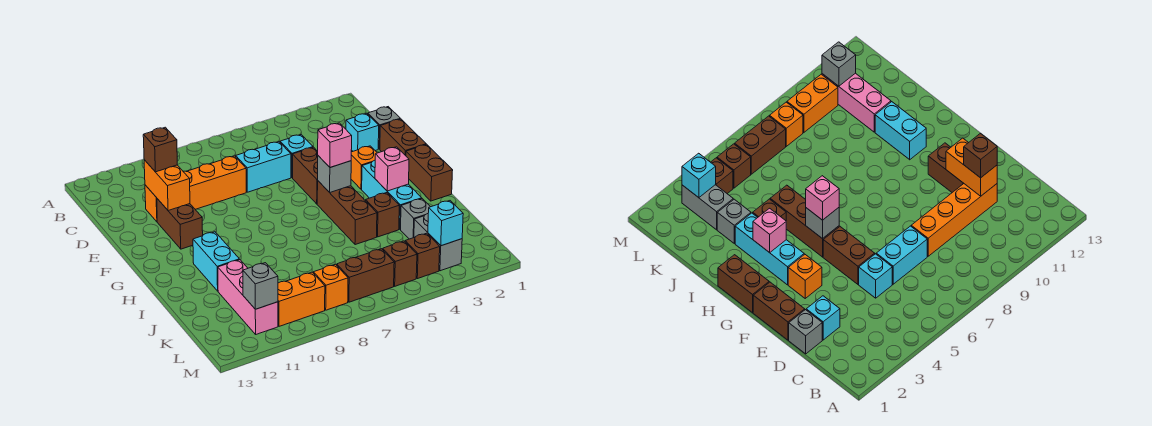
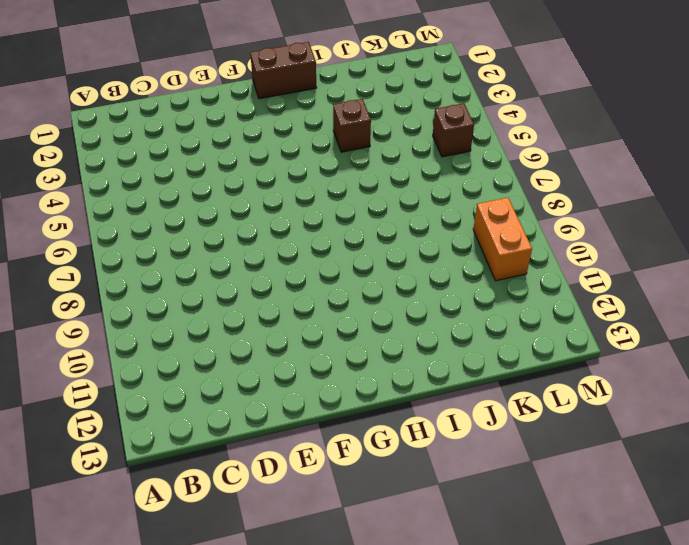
none -> grey brick D1 level 1
none -> cyan brick D2 level 1
none -> cyan brick D5 level 1

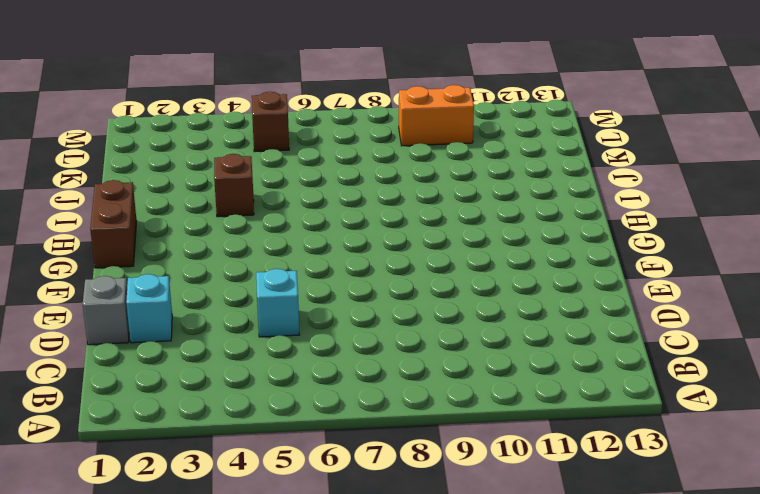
none -> cyan brick D6:D7 level 1
none -> orange brick D8:D11 level 1
none -> brown brick E1:F1 level 1

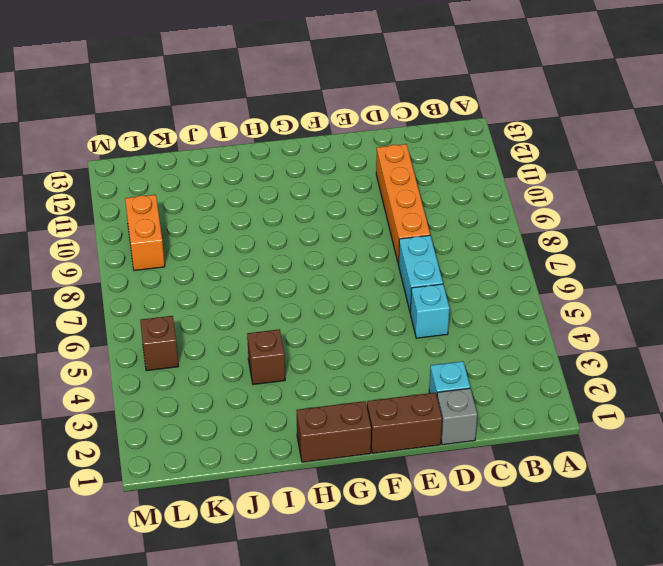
none -> brown brick E5:F5 level 1
none -> brown brick E11:F11 level 1
none -> orange brick F3 level 1

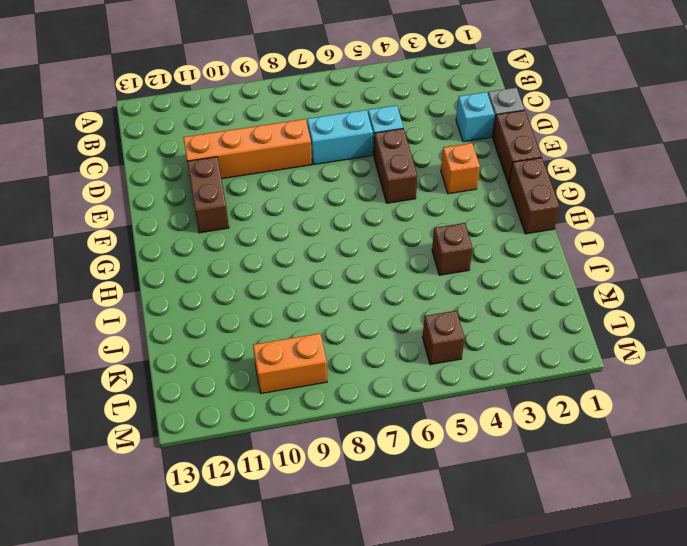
none -> cyan brick G3:I3 level 1
none -> brown brick G5:I5 level 1
none -> cyan brick H11:I11 level 1

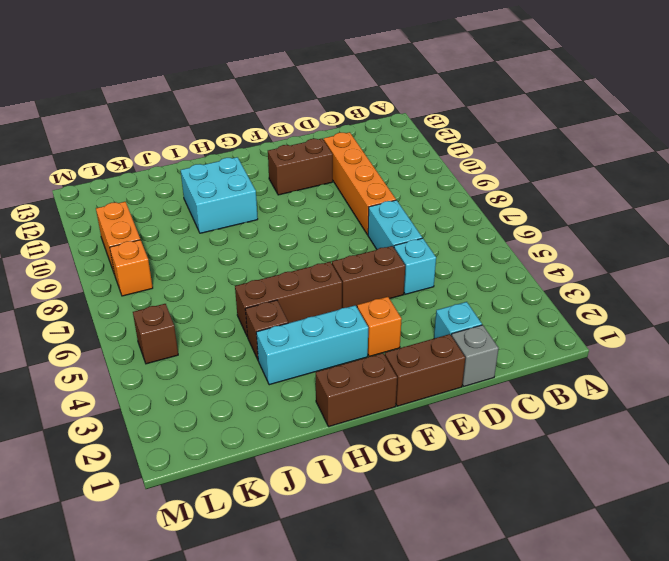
cyan brick H10:I11 level 1 -> cyan brick H11:I11 level 1
none -> grey brick J3 level 1
none -> pink brick J11:L11 level 1
none -> grey brick K3:L3 level 1

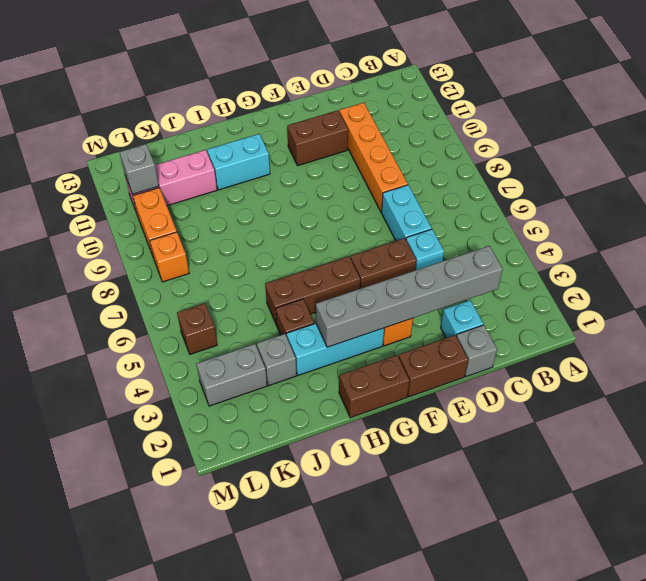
grey brick C3:H3 level 2 -> pink brick H3 level 2
none -> brown brick L4 level 1
none -> brown brick L6:L7 level 1
none -> orange brick D11:E11 level 2

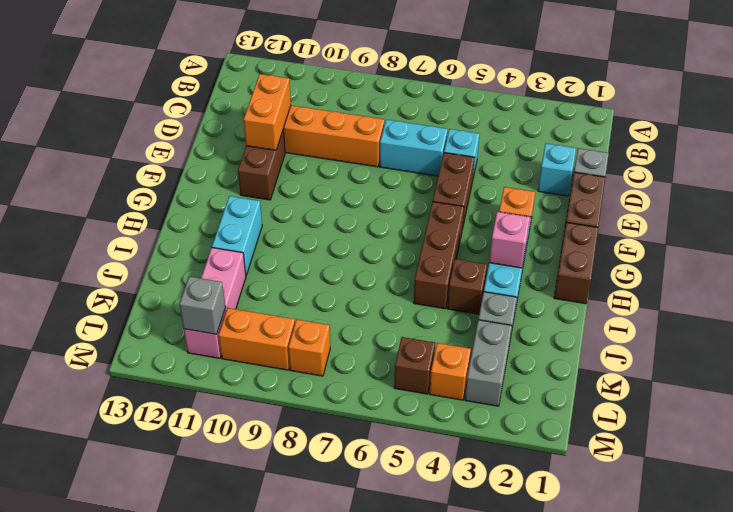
orange brick L4 level 1 -> brown brick L4 level 1
none -> brown brick L6:L7 level 1
none -> grey brick G5 level 2
none -> cyan brick L3 level 2

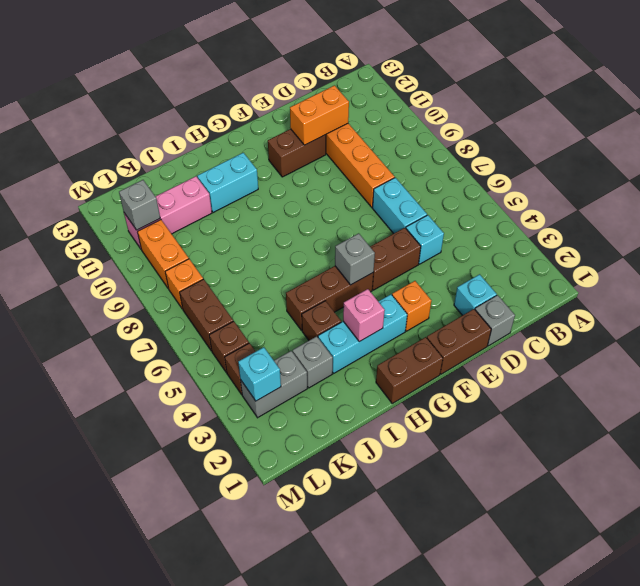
none -> brown brick D11 level 3
none -> pink brick G5 level 3

